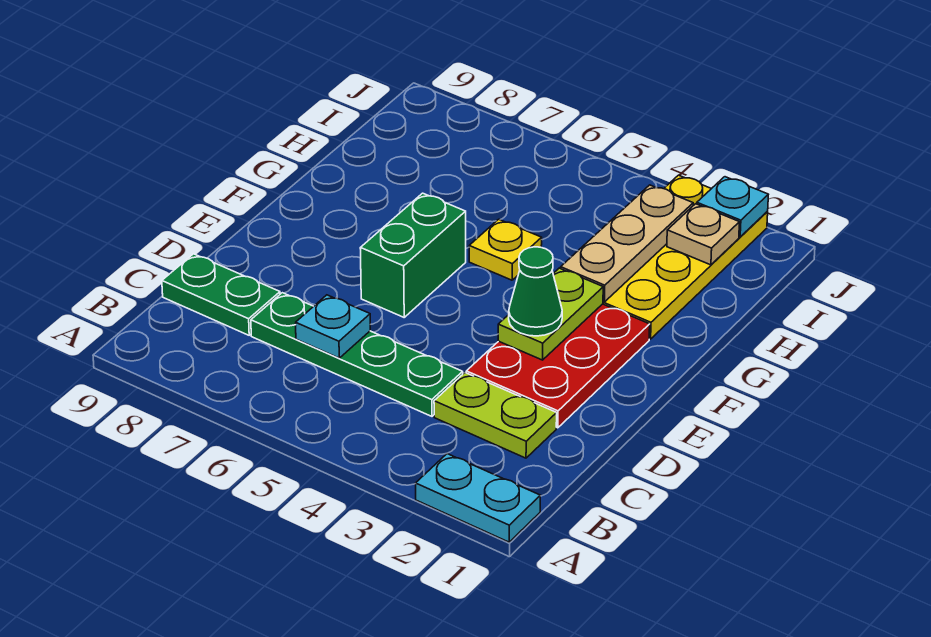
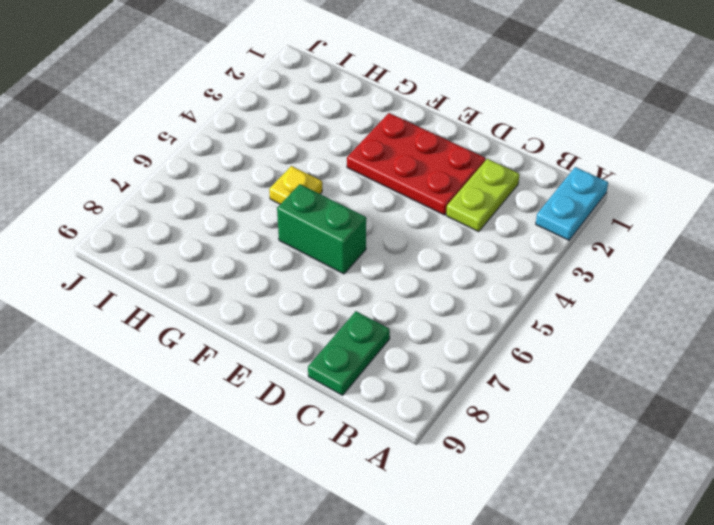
none -> green plate C4:C7 level 1
none -> yellow plate G2:J3 level 1
none -> cyan plate C6 level 2

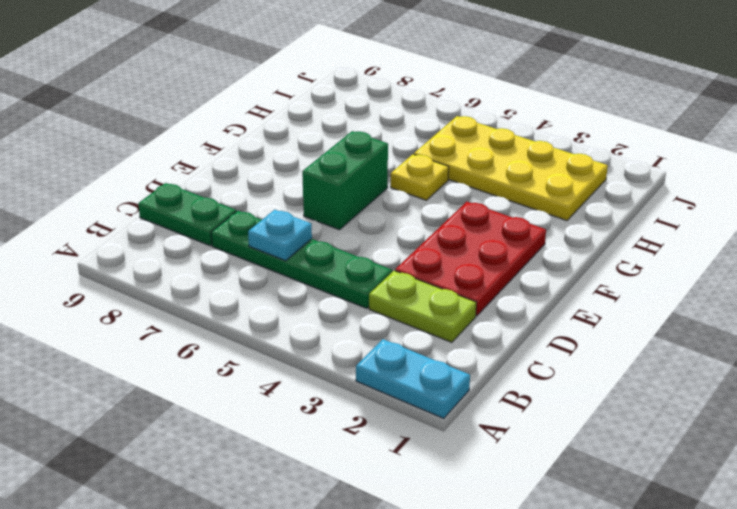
yellow plate H2:I5 level 1 -> yellow plate G2:J3 level 1
none -> lime plate E3:F3 level 2
none -> tan plate G3:I3 level 2
none -> tan plate I2 level 2

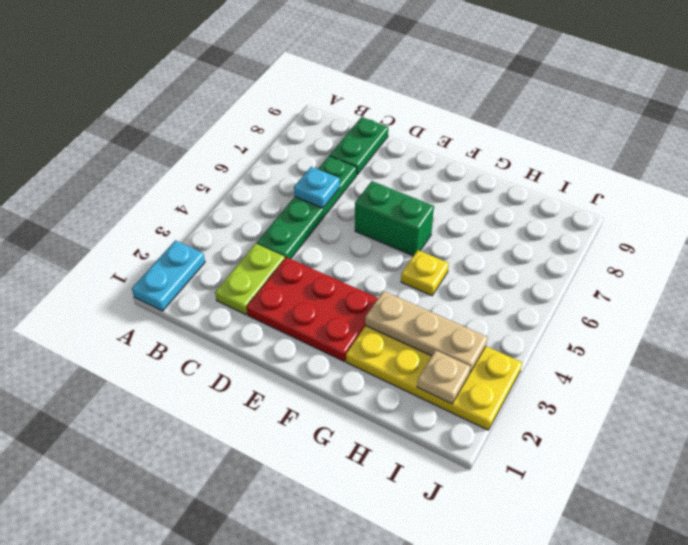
none -> lime plate E3:F3 level 2
none -> cyan plate J2 level 2
none -> green cone E3 level 3

